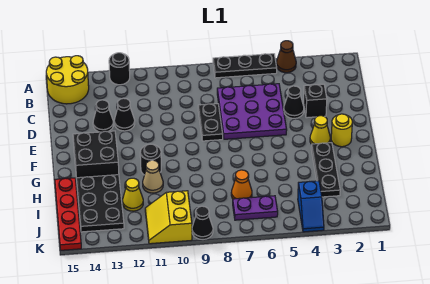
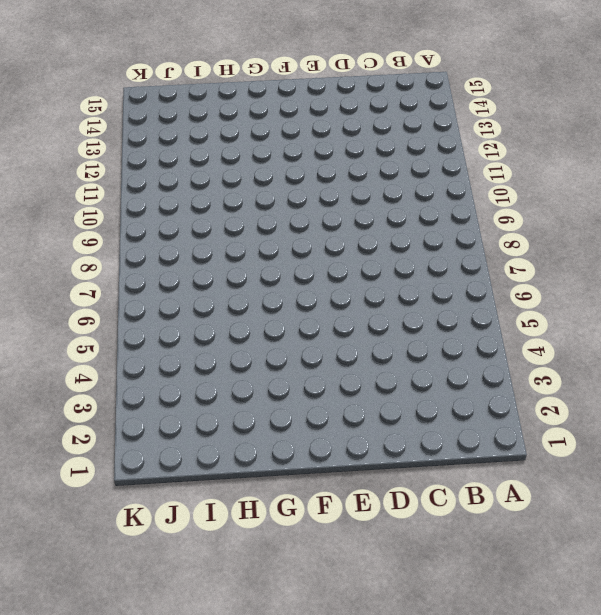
none -> brown cone A4 level 1
none -> black plate A5:A7 level 1
none -> black round brick A12 level 1

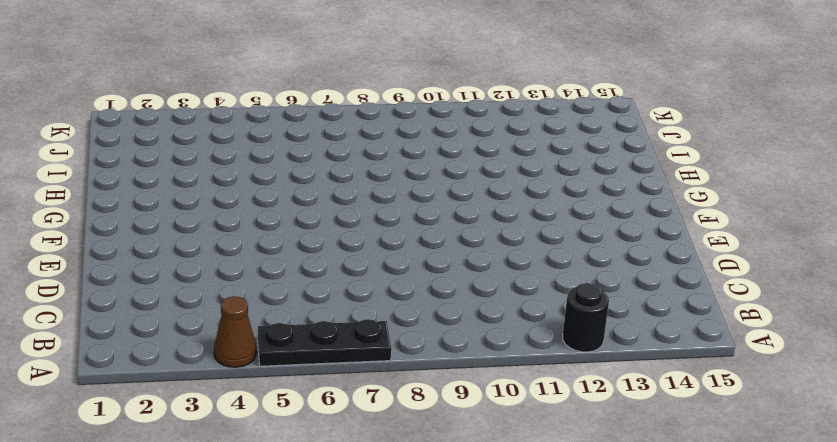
none -> yellow round brick A14:B15 level 1
none -> purple plate C5:E7 level 1
none -> black brick D3 level 1

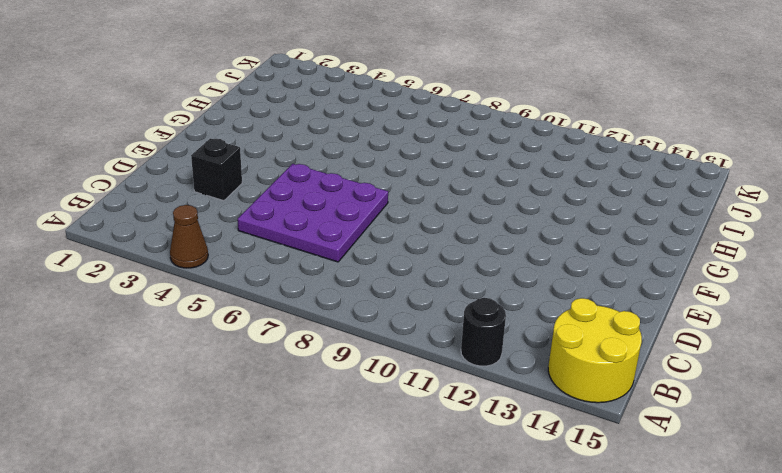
none -> black plate A5:A7 level 1
none -> black cone D4 level 1
none -> black plate D8:E8 level 1

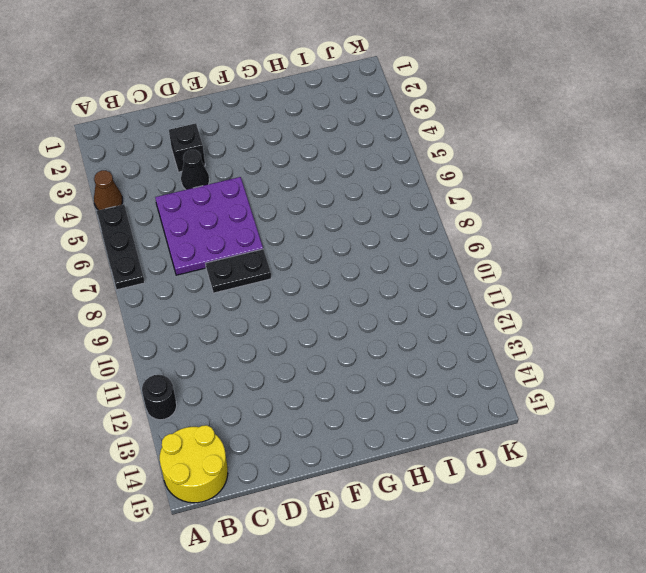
none -> black cone D12 level 1
none -> black cone D13 level 1
none -> yellow round brick F2 level 1

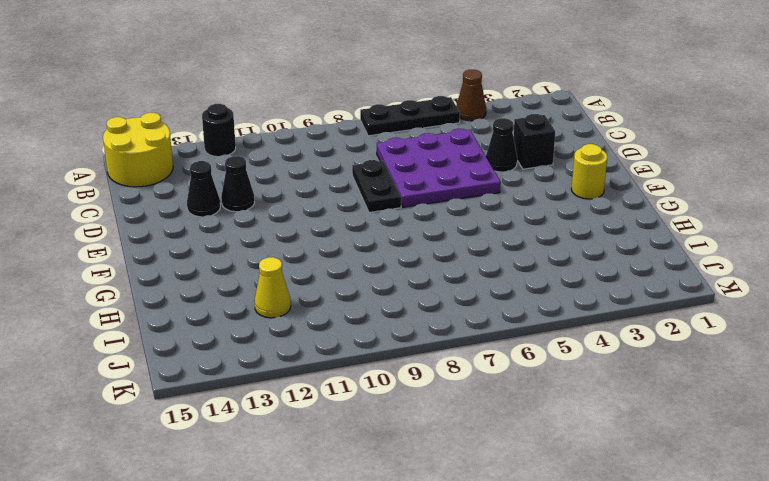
none -> yellow cone F3 level 1
none -> black brick F13:G14 level 1
none -> black plate G3:I3 level 1

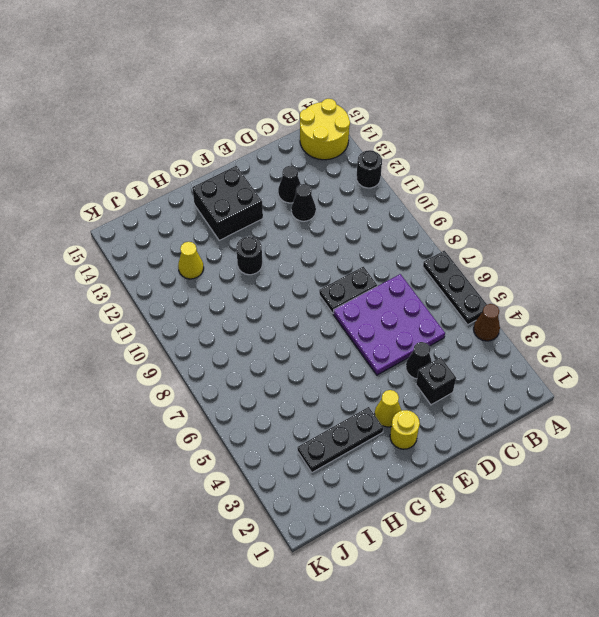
none -> tan cone H11 level 1
none -> black plate H13:J14 level 1
none -> red plate H15:K15 level 1

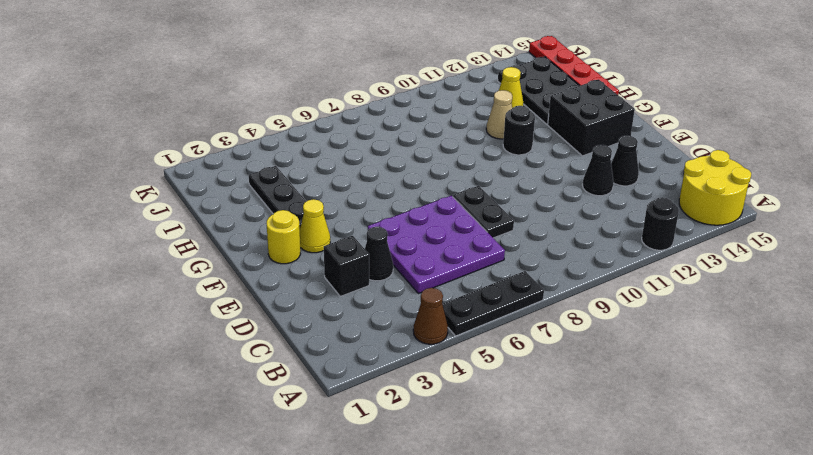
none -> orange cone I7 level 1
none -> blue slope J4:K4 level 1 top J
none -> purple plate J6:J7 level 1

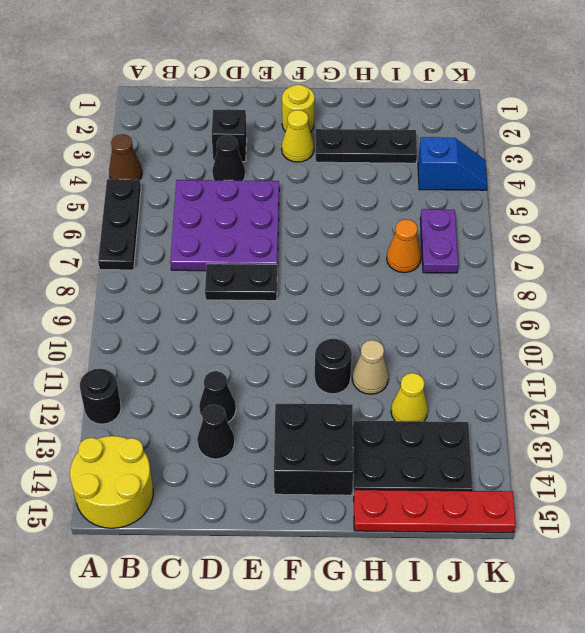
none -> yellow slope J10:K11 level 1 top 10
none -> black cone K9 level 1

